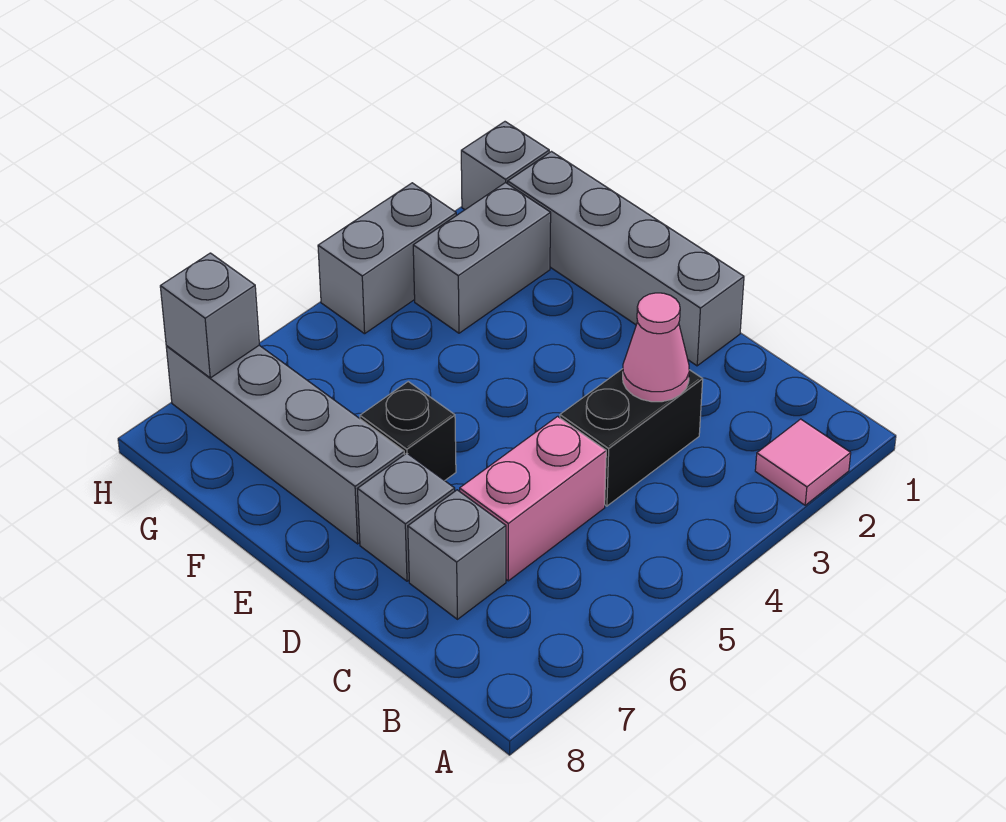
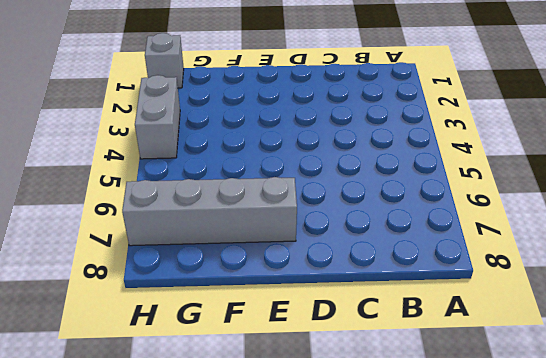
none -> pink tile A2 level 1
none -> black brick C3:C4 level 1
none -> pink brick C5:C6 level 1

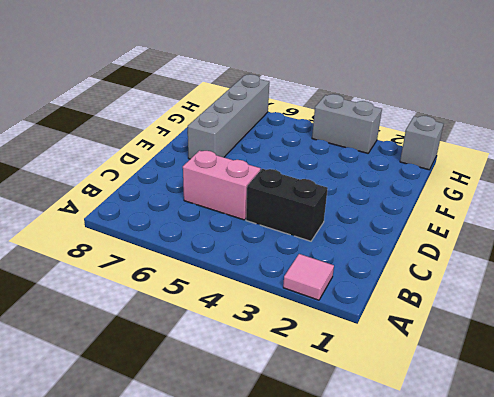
none -> grey brick C7 level 1
none -> grey brick D1:G1 level 1
none -> grey brick D7 level 1

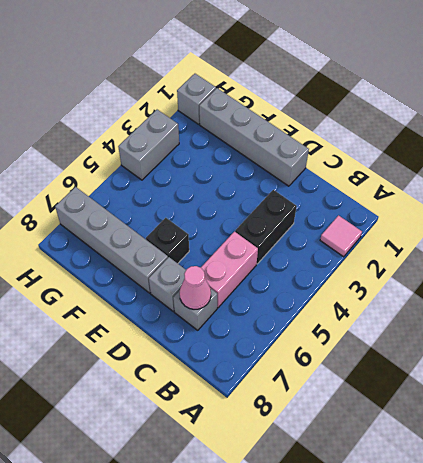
pink cone C7 level 2 -> pink cone C3 level 2
none -> grey brick G2:G3 level 1
none -> grey brick H7 level 2

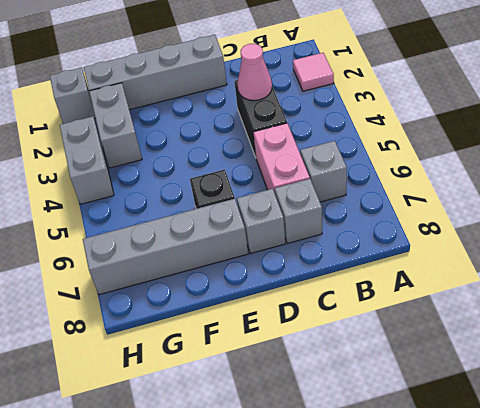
grey brick B6 level 1 -> grey brick H7 level 2

